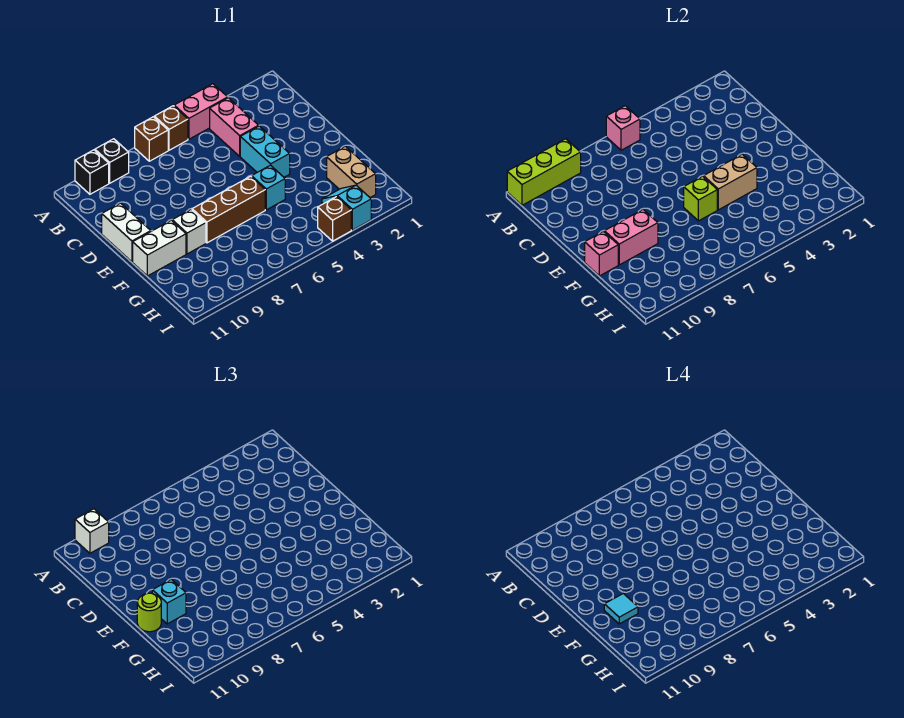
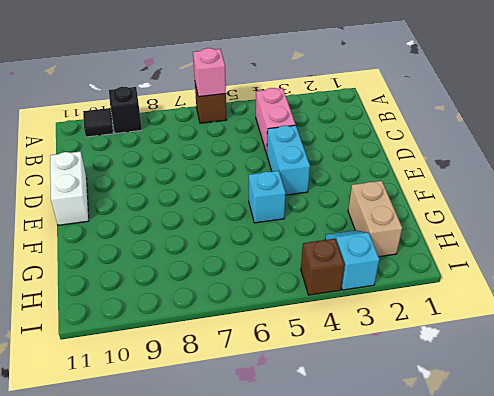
black tile A10 level 1 -> black brick A10 level 1
none -> pink brick A4:A5 level 1
none -> brown brick A7 level 1
none -> brown brick F6:F8 level 1

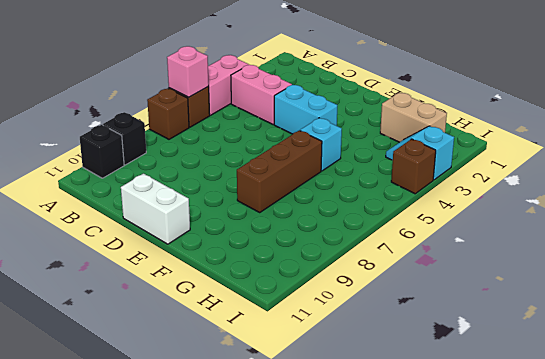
none -> white brick F9 level 1
none -> white brick F10:F11 level 1
none -> lime brick A9:A11 level 2

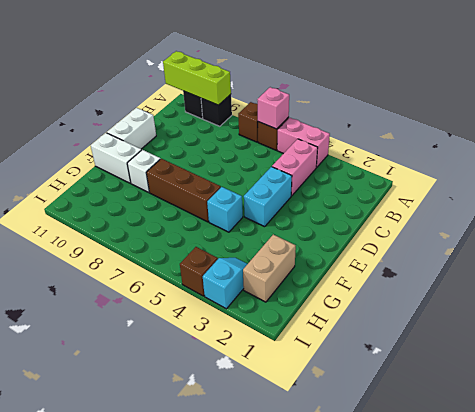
none -> tan brick F4:F5 level 2
none -> lime brick F6 level 2
none -> pink brick F9:F10 level 2

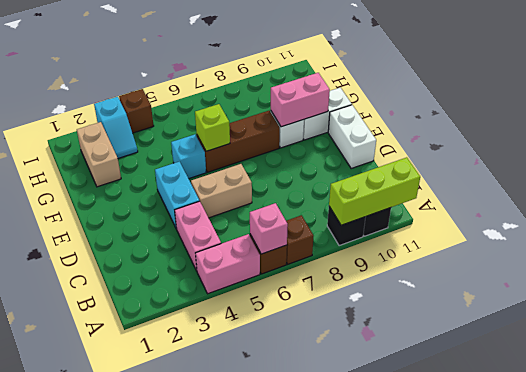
tan brick D5:D6 level 1 -> tan brick F4:F5 level 2
none -> pink brick F11 level 2
none -> white brick A10 level 3
none -> cyan brick F10 level 3

